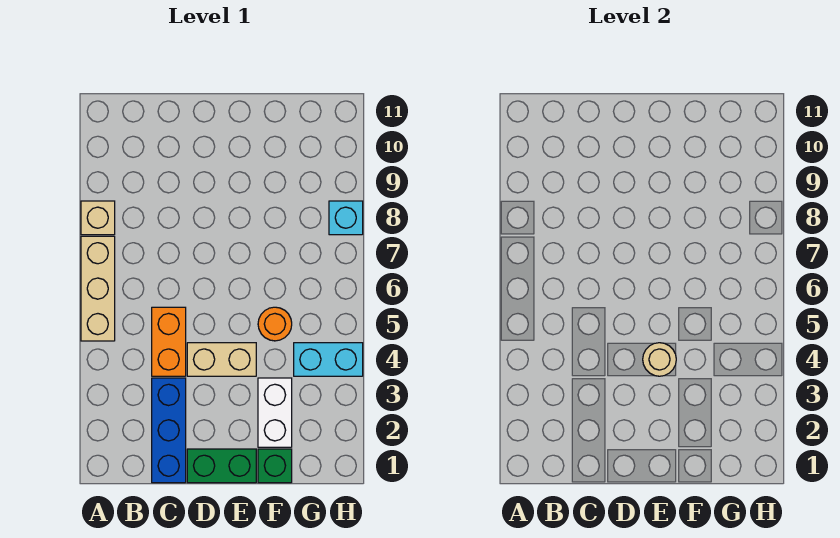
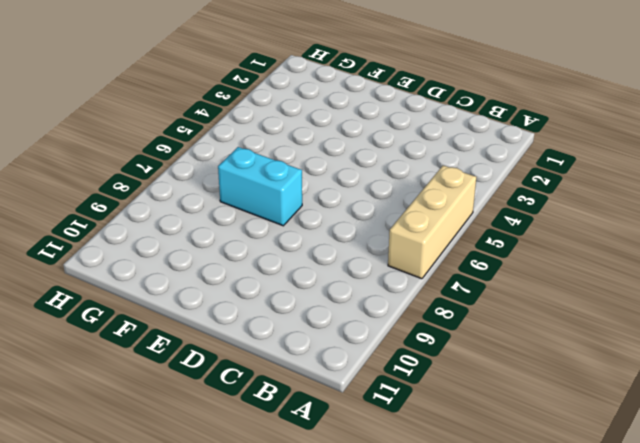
cyan brick E7:F7 level 1 -> cyan brick G4:H4 level 1
none -> tan brick A8 level 1
none -> blue brick C1:C3 level 1
none -> orange brick C4:C5 level 1

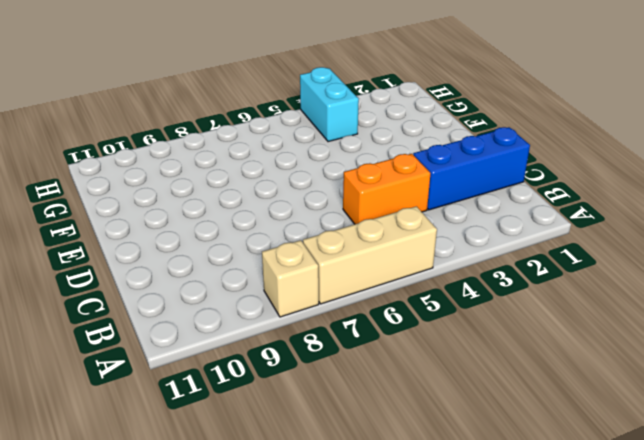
none -> green brick D1:E1 level 1
none -> tan brick D4:E4 level 1
none -> green brick F1 level 1

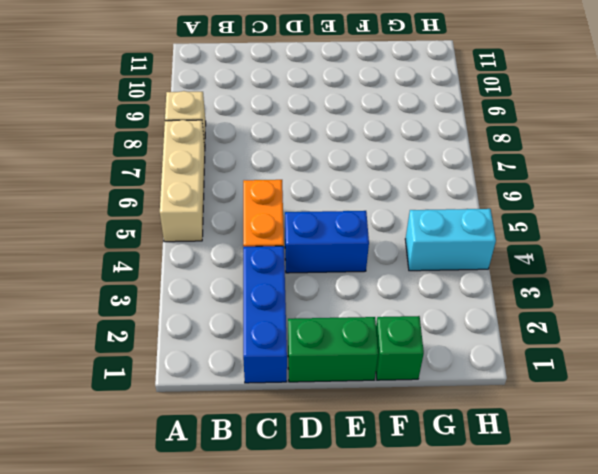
blue brick D4:E4 level 1 -> tan brick D4:E4 level 1
none -> white brick F2:F3 level 1
none -> orange round brick F5 level 1
none -> cyan brick H8 level 1

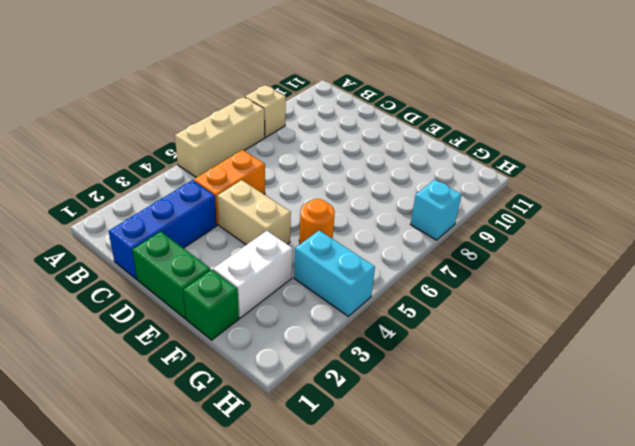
none -> tan round brick E4 level 2

